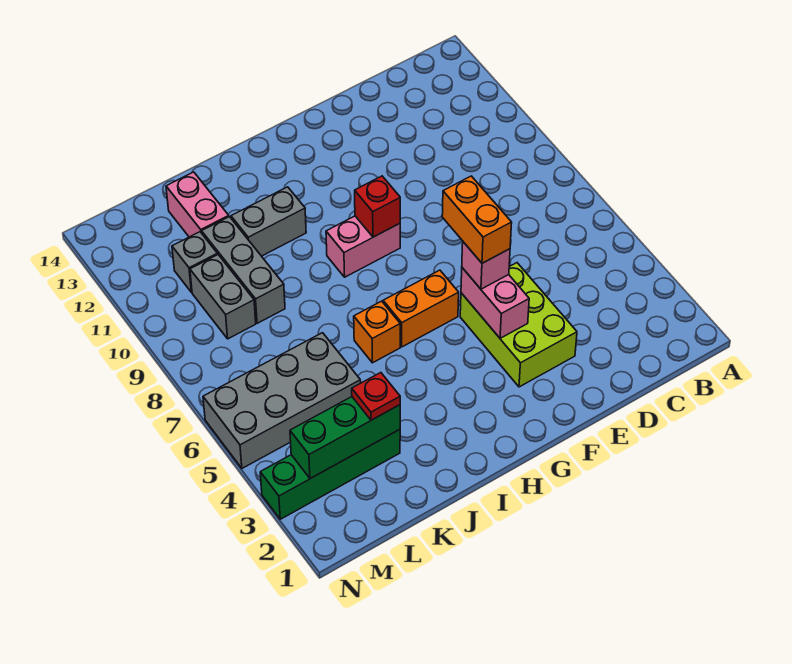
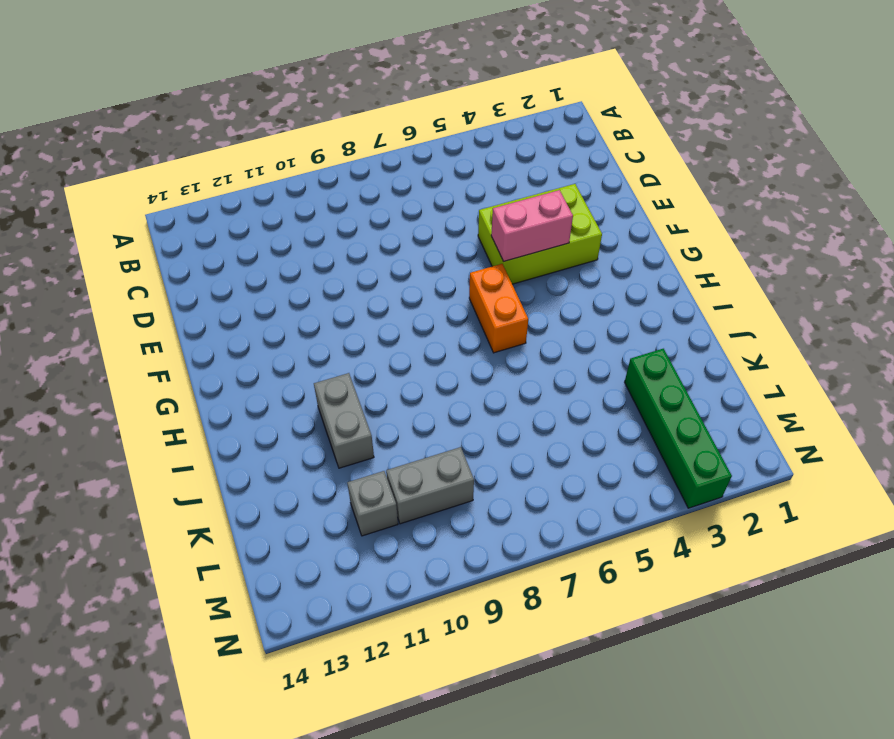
none -> pink brick G9:H9 level 1
none -> orange brick I6 level 1
none -> grey brick K5:N6 level 1

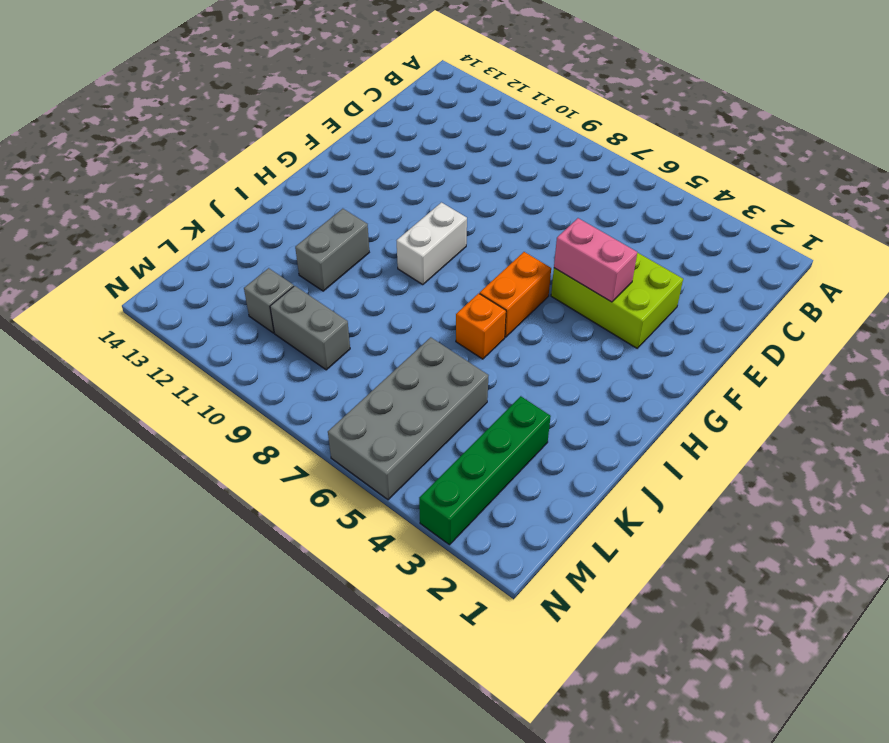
white brick G9:H9 level 1 -> pink brick G9:H9 level 1
none -> grey brick K9:K11 level 1
none -> pink brick K12:K13 level 1
none -> red brick G9 level 2

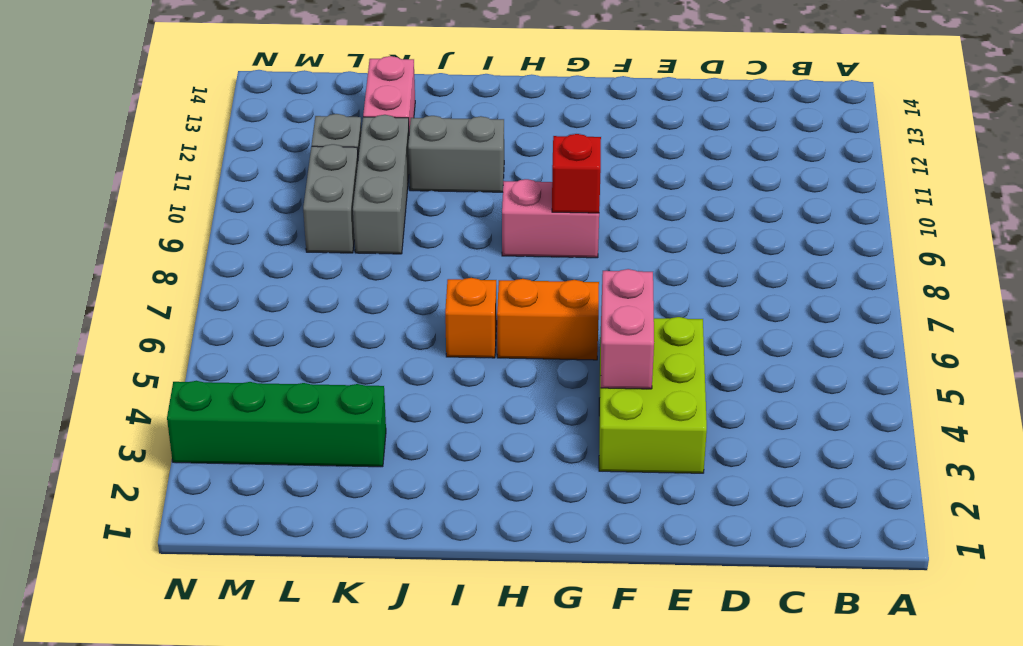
none -> grey brick K5:N6 level 1
none -> green brick K3:M3 level 2
none -> pink brick F5 level 3

